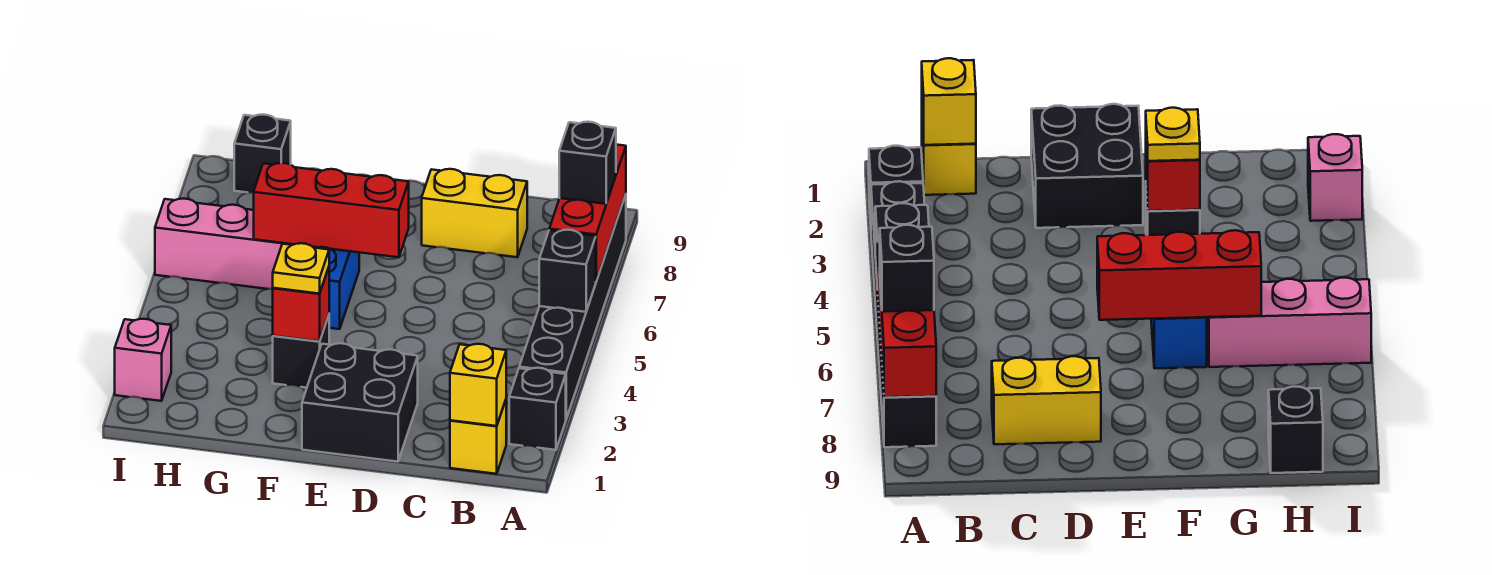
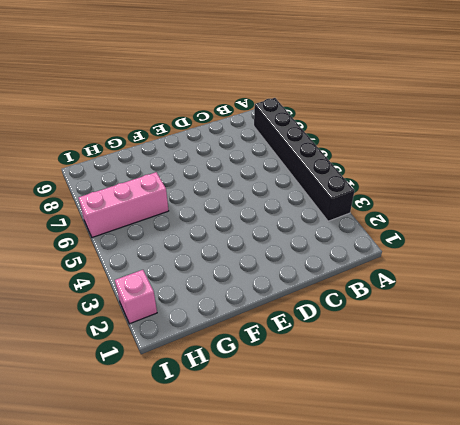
none -> black brick A2 level 1
none -> yellow brick B1 level 1
none -> yellow brick C8:D8 level 1

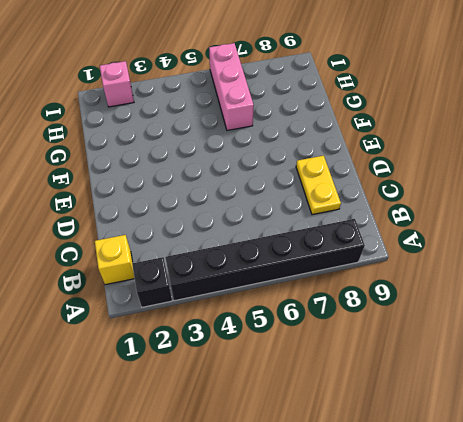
yellow plate C8:D8 level 1 -> yellow brick C8:D8 level 1
none -> black brick D1:E2 level 1
none -> black brick F3 level 1
none -> blue brick F5:F6 level 1

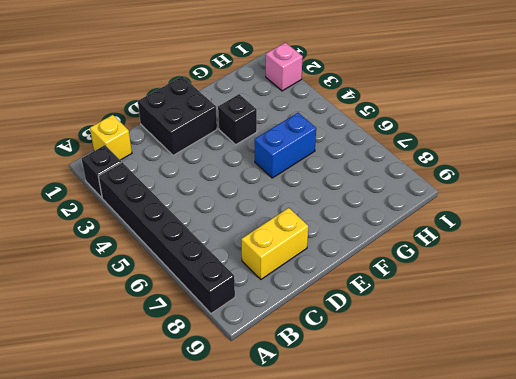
blue brick F5:G5 level 1 -> blue brick F5:F6 level 1
none -> pink brick G6:I6 level 1
none -> black brick H9 level 1
none -> black brick A5 level 2

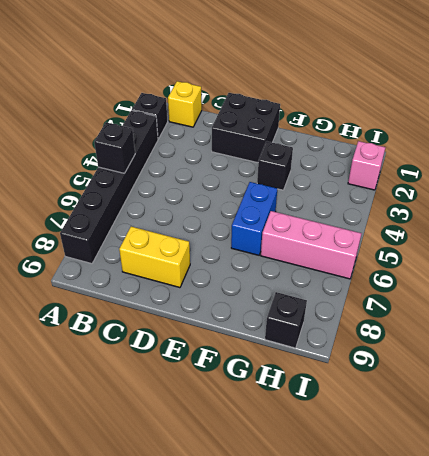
none -> red brick A6:A8 level 2
none -> yellow brick B1 level 2
none -> red brick E6:G6 level 2

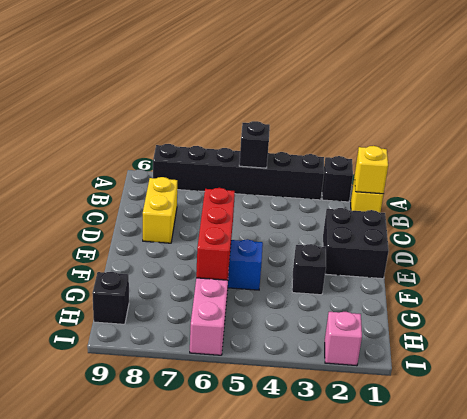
none -> red brick A6:A8 level 2
none -> red brick F3 level 2
none -> black brick A7 level 3

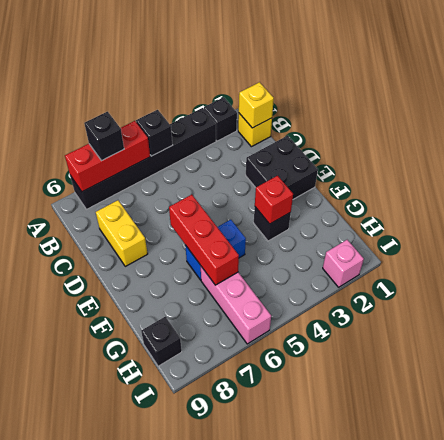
none -> yellow plate F3 level 3

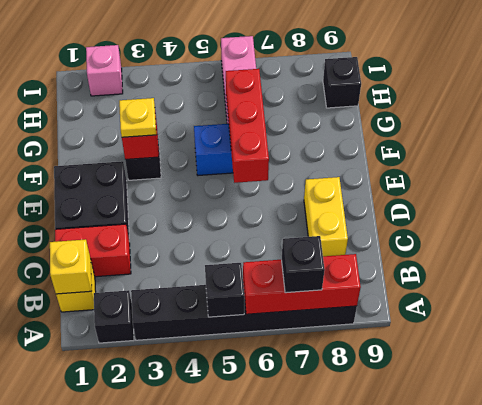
red brick C1:C2 level 1 -> none

